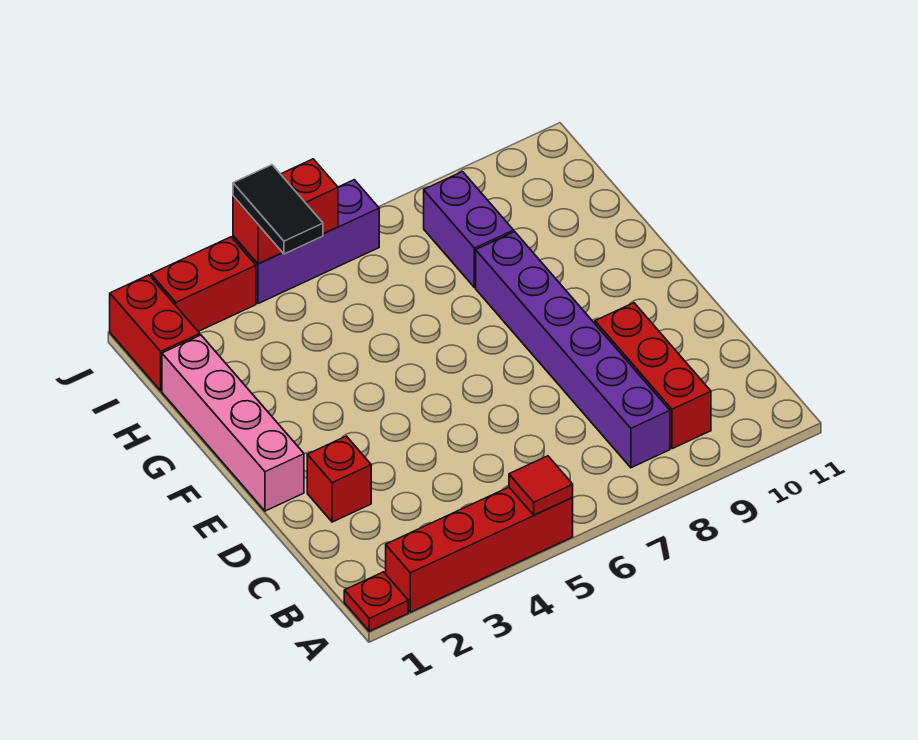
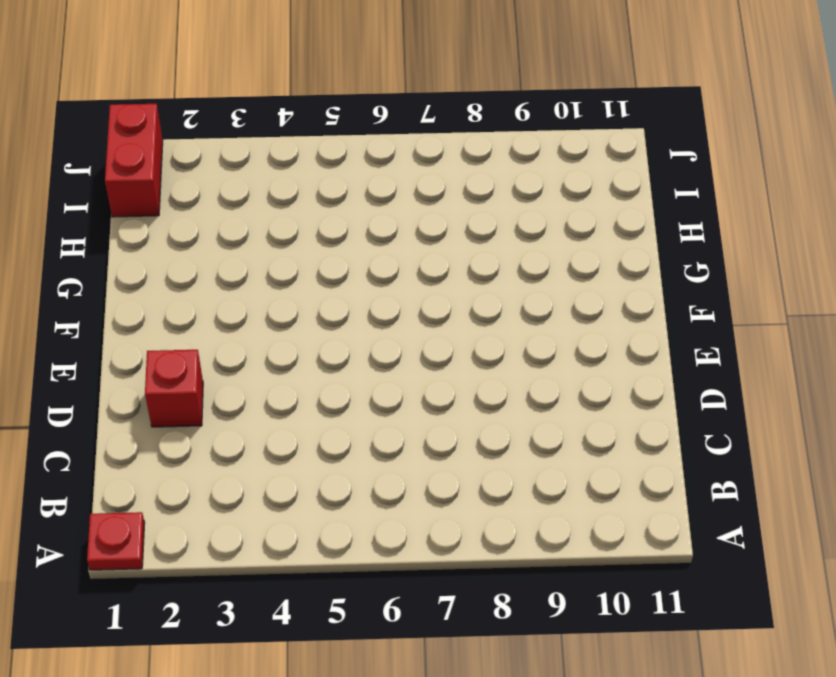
none -> red brick A2:A5 level 1
none -> purple brick B8:G8 level 1
none -> red brick B9:D9 level 1

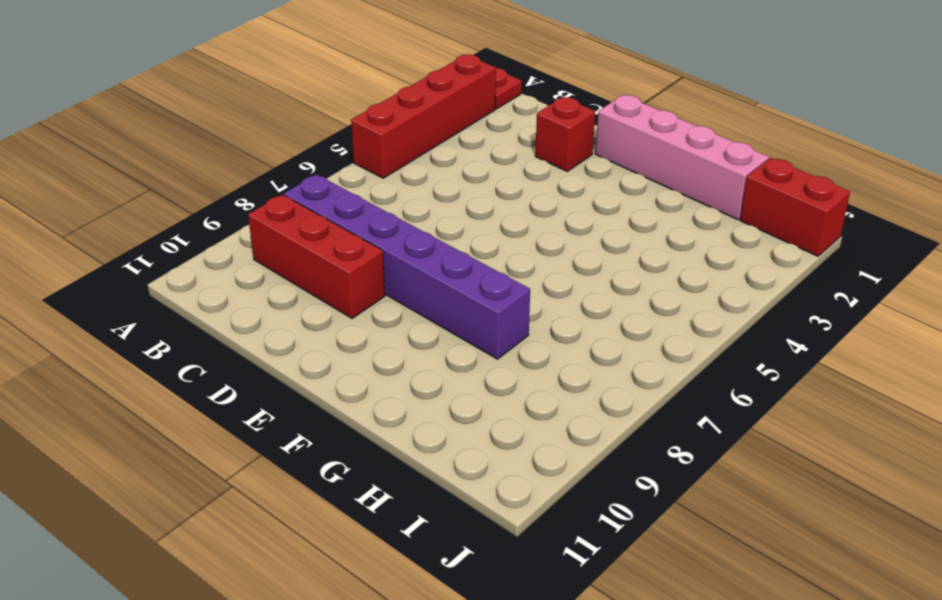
none -> purple brick H8:I8 level 1
none -> red brick J2:J3 level 1
none -> purple brick J4:J6 level 1

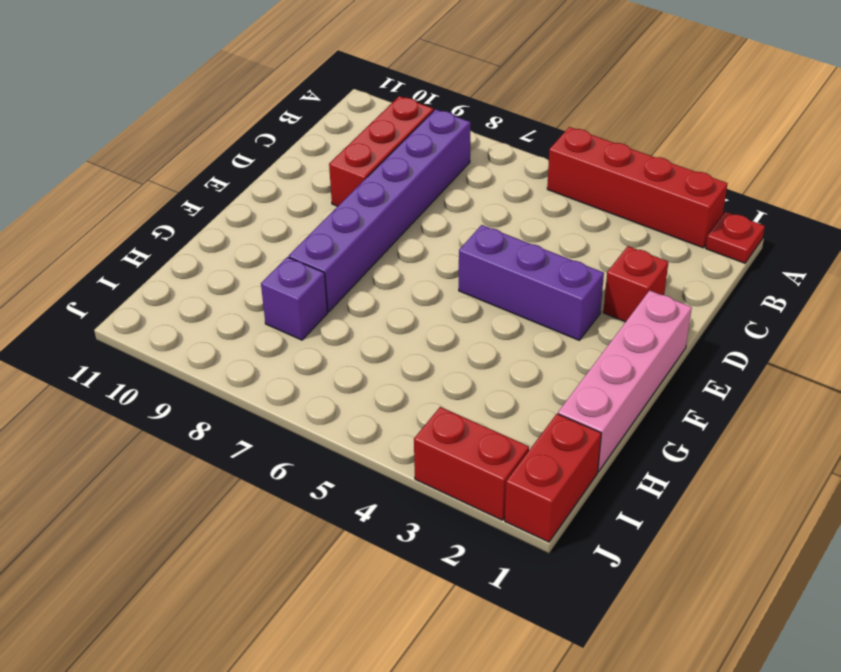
purple brick E3:E5 level 1 -> purple brick J4:J6 level 1
purple brick H8 level 1 -> purple brick H8:I8 level 1
none -> red tile A5 level 2
none -> red brick J4:J5 level 2
none -> black tile I4:J4 level 3

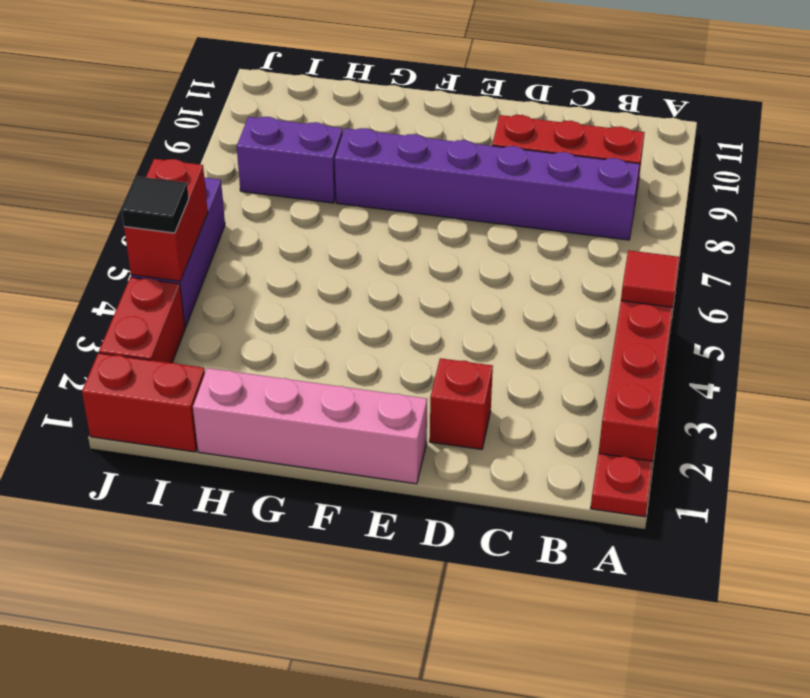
black tile J4 level 3 -> black tile I4:J4 level 3

